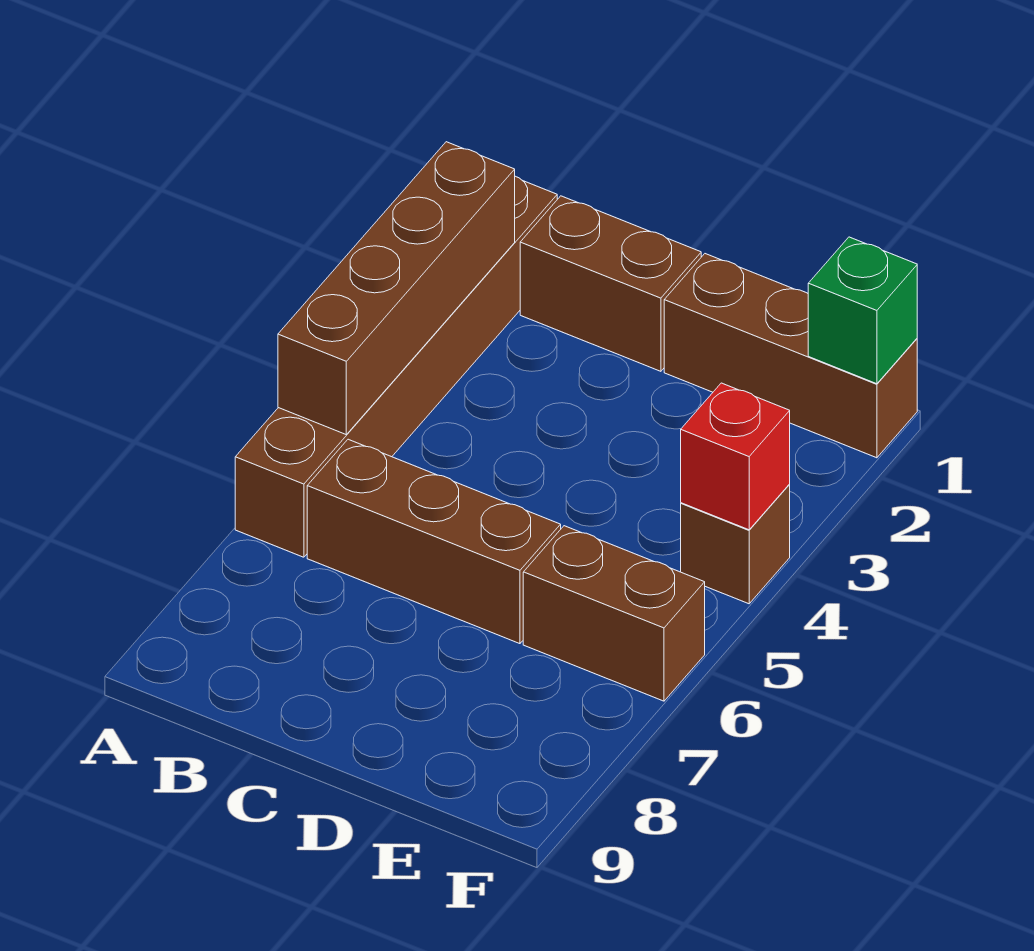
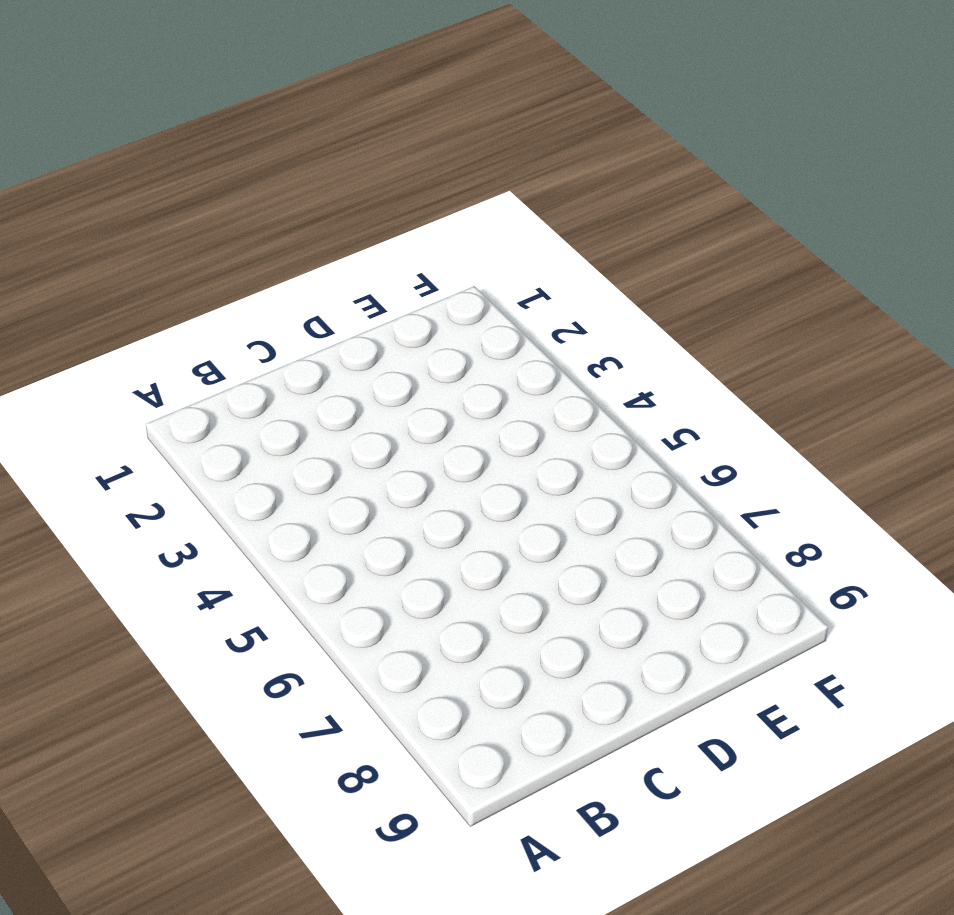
none -> brown brick A1:A6 level 1
none -> brown brick B1:C1 level 1

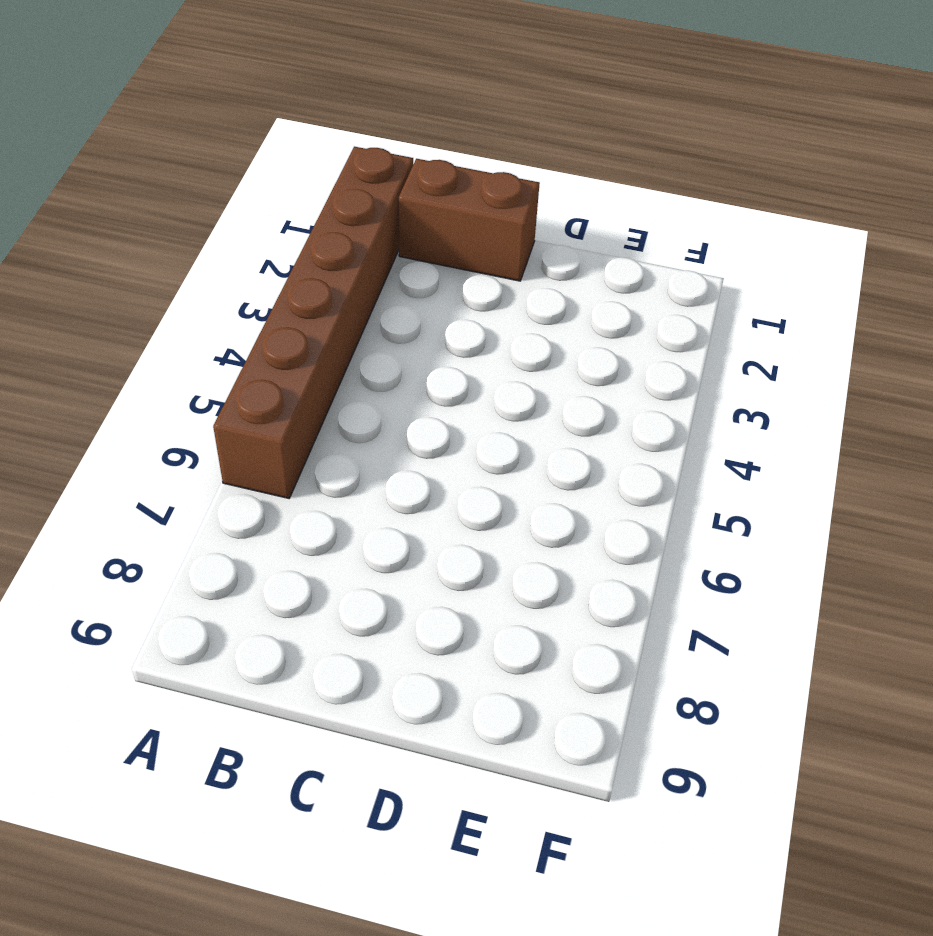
none -> brown brick B6:D6 level 1
none -> brown brick D1:F1 level 1

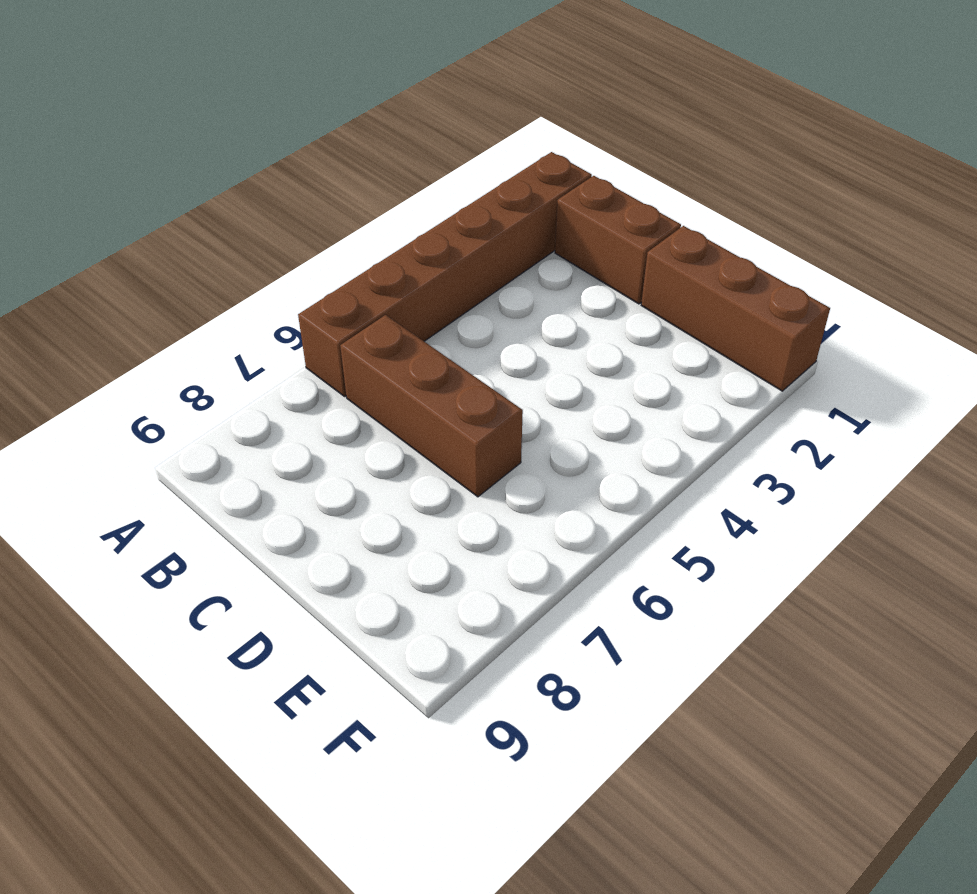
none -> brown brick E6:F6 level 1
none -> brown brick F4 level 1

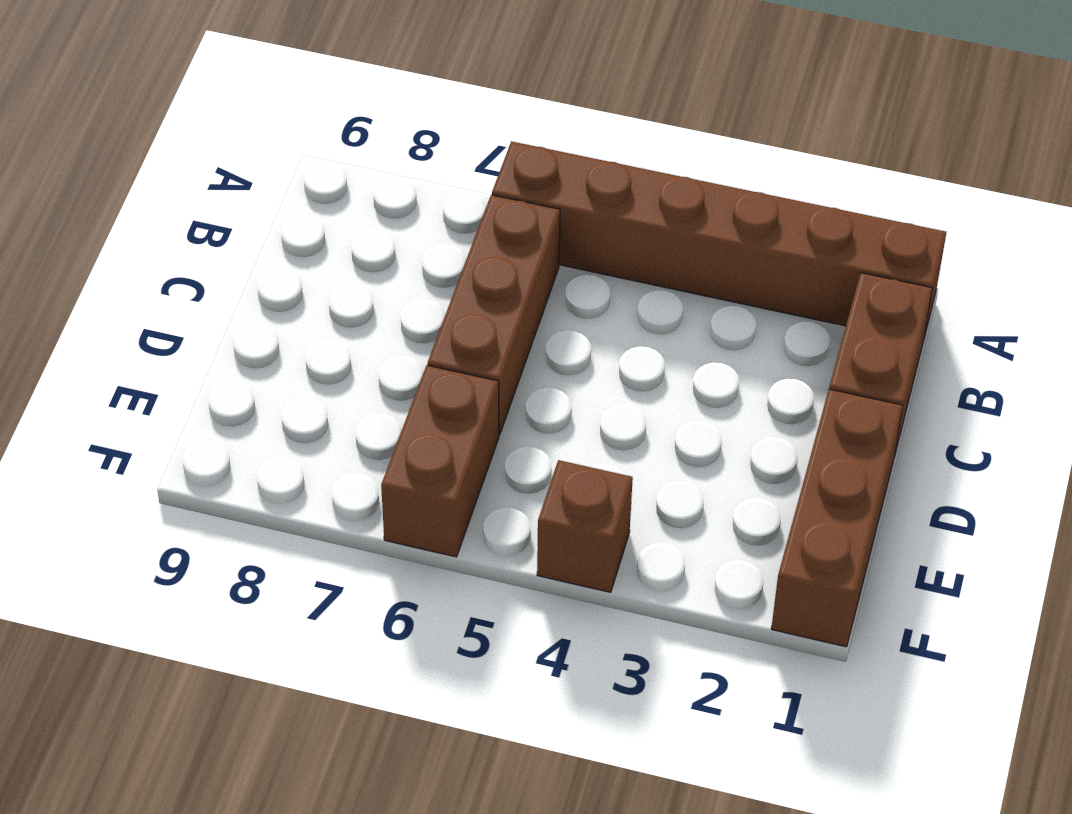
none -> brown brick A2:A5 level 2
none -> green brick F1 level 2

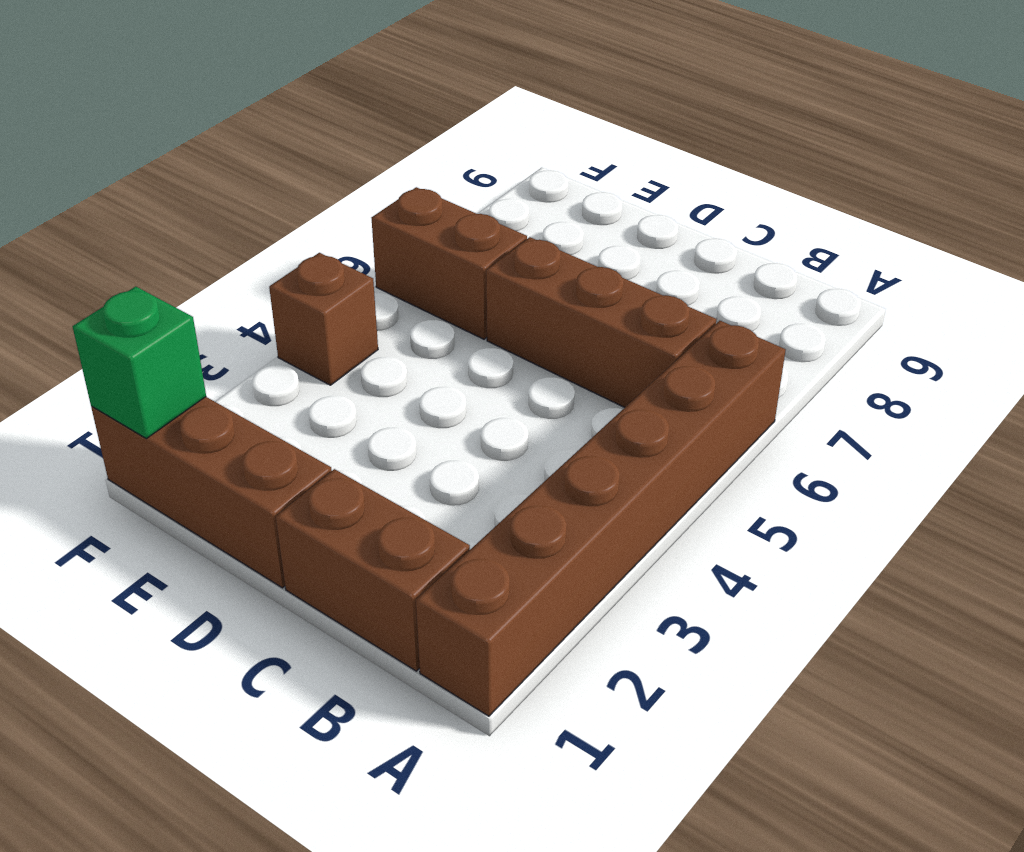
none -> brown brick A2:A5 level 2
none -> red brick F4 level 2

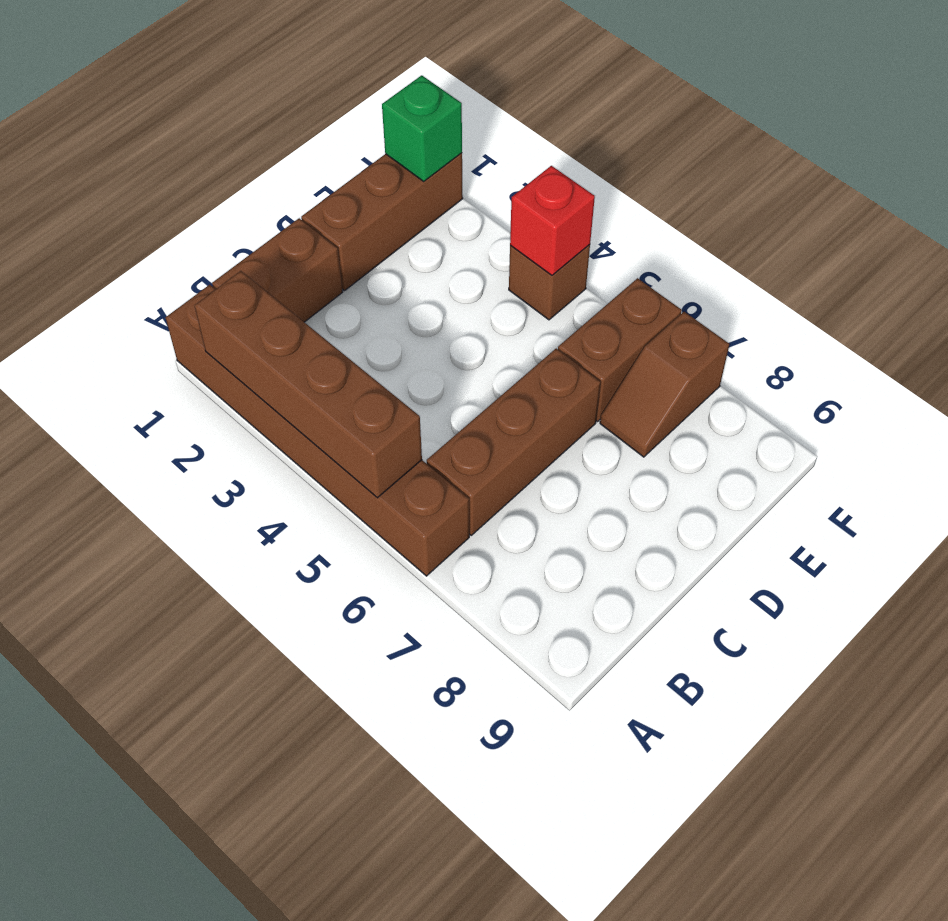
brown slope E7:F7 level 1 top F -> none

